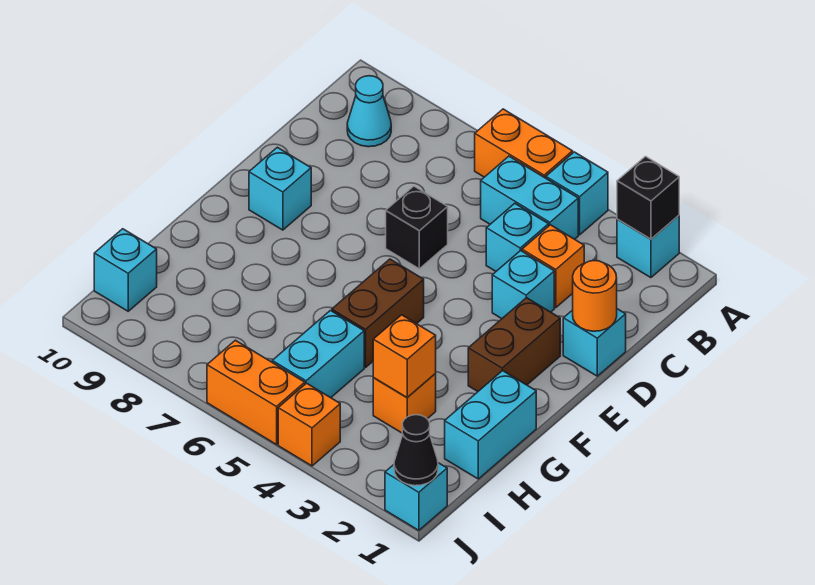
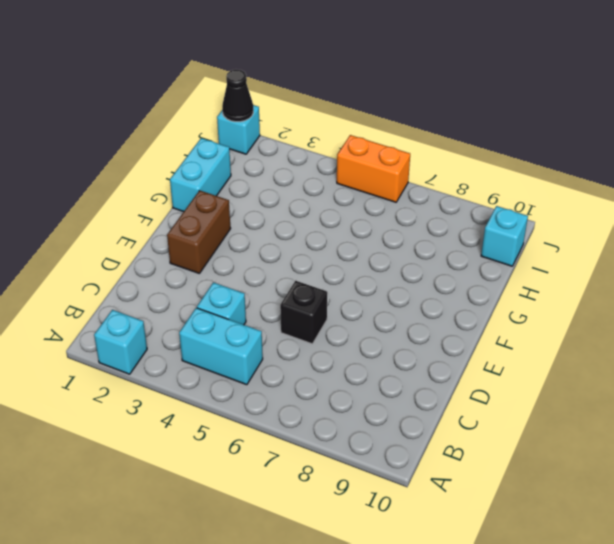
none -> cyan brick A4 level 1
none -> orange brick A5:A6 level 1
none -> cyan cone B9 level 1

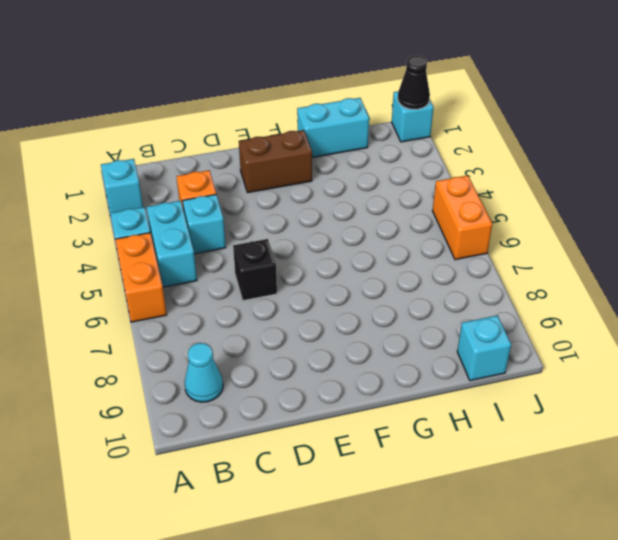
none -> cyan brick D1 level 1
none -> cyan brick D3 level 1
none -> cyan brick E9 level 1

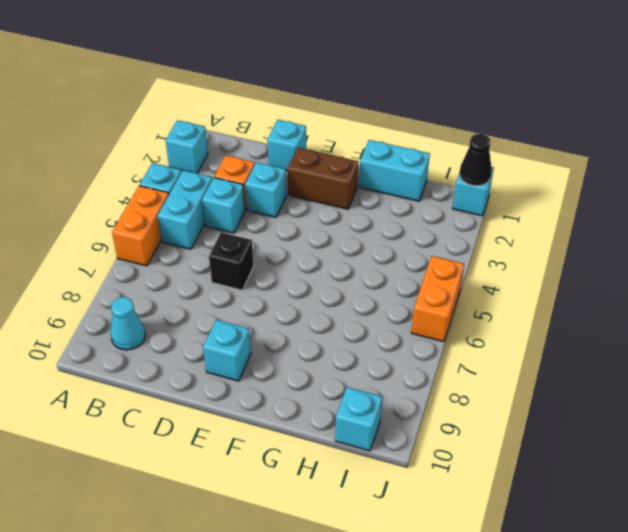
none -> brown brick F5:G5 level 1
none -> orange brick H3 level 1
none -> cyan brick H5:I5 level 1

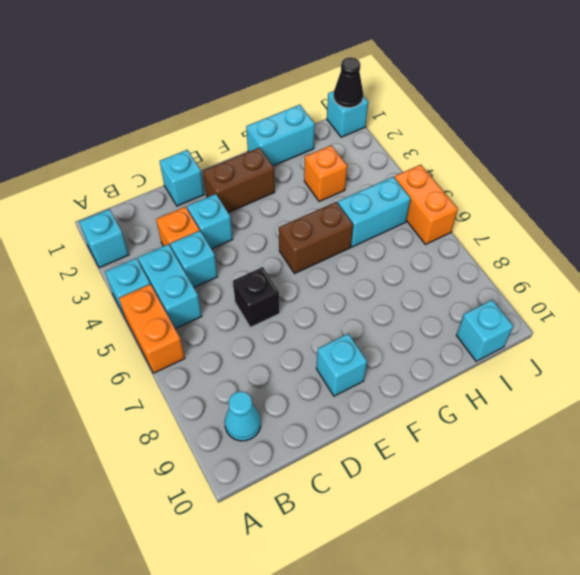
none -> orange brick J4 level 1
none -> black brick A2 level 2
none -> orange round brick D1 level 2

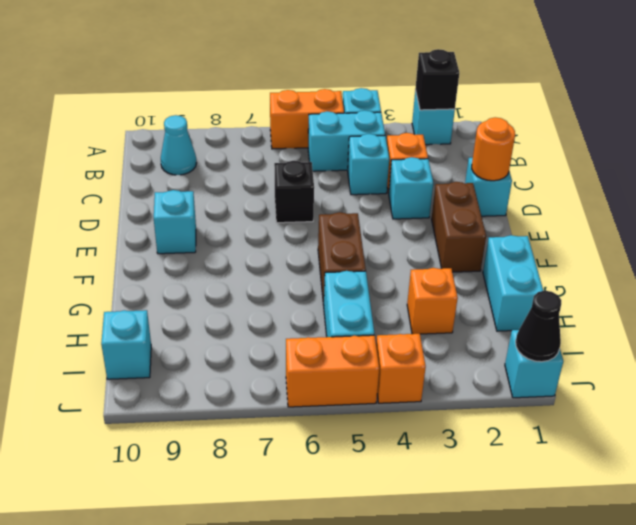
none -> orange brick H3 level 2

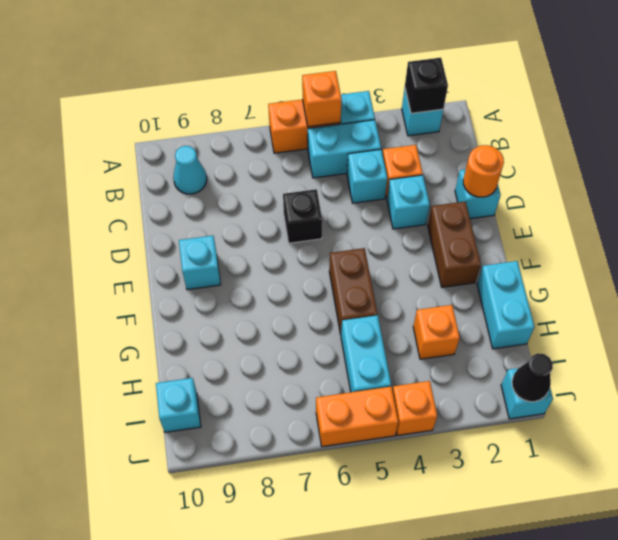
orange brick A5 level 2 -> orange brick H3 level 2

